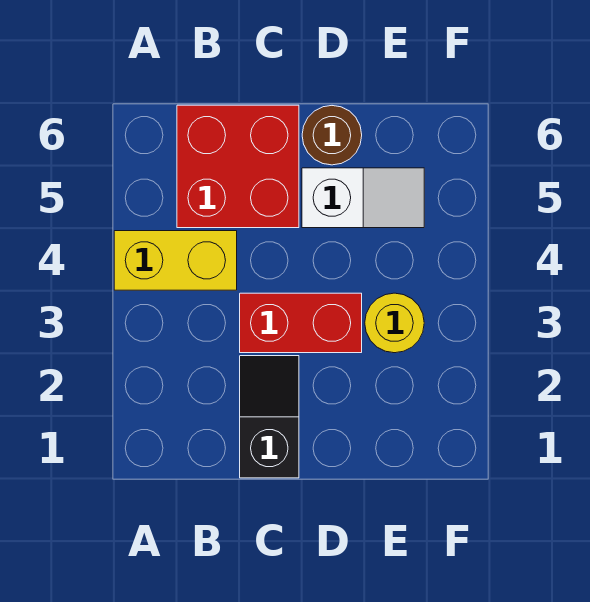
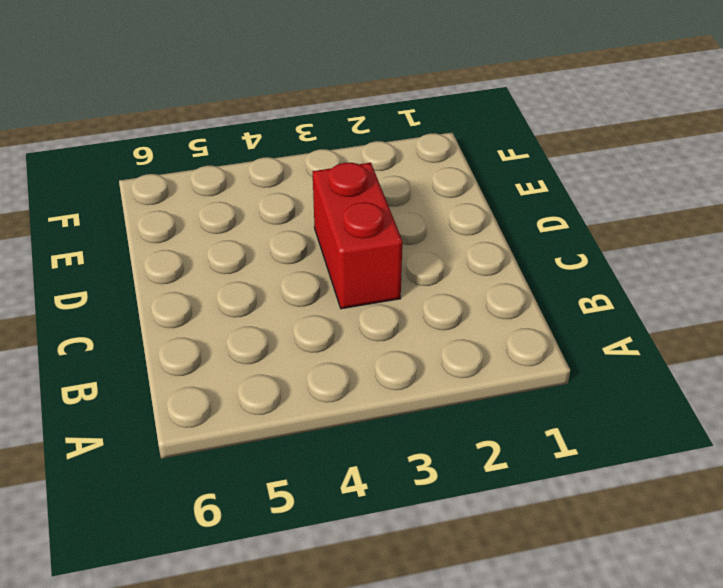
none -> yellow brick A4:B4 level 1
none -> red brick B5:C6 level 1

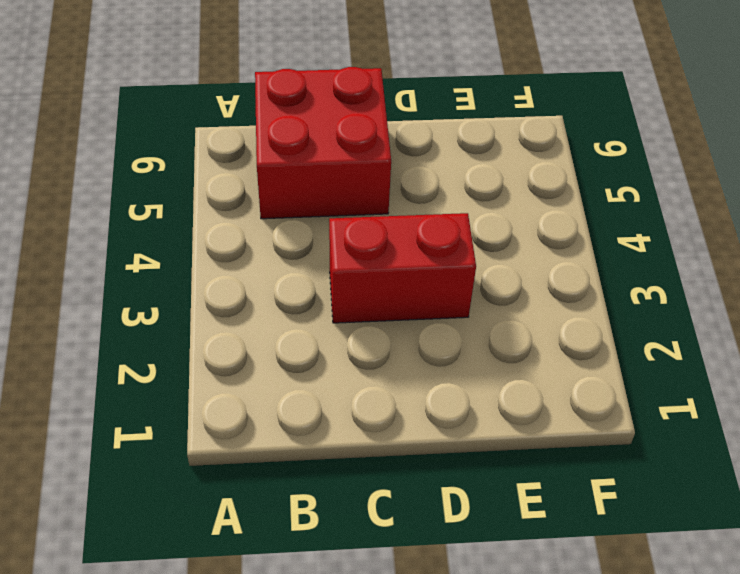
none -> yellow brick A4:B4 level 1
none -> black slope C1:C2 level 1 top 1

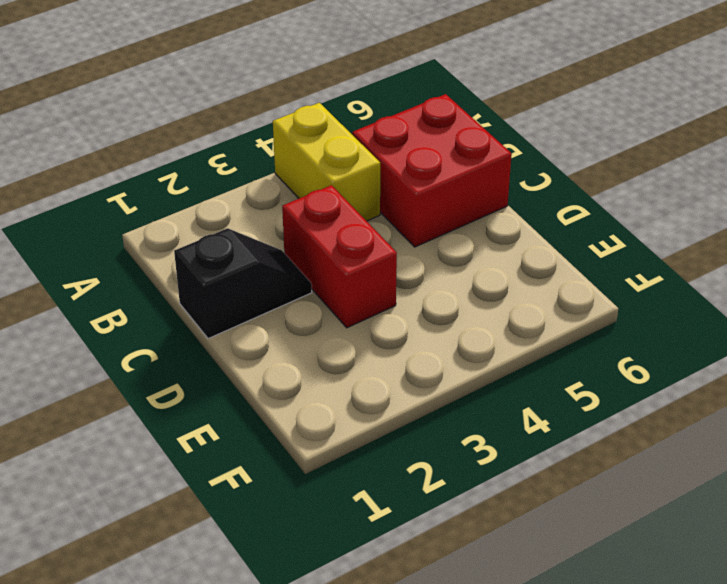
none -> white slope D5:E5 level 1 top D
none -> brown round brick D6 level 1

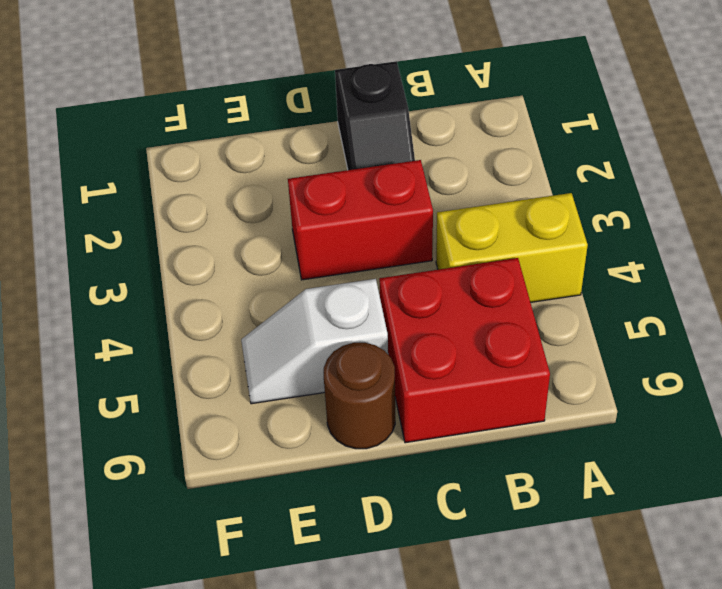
none -> yellow round brick E3 level 1

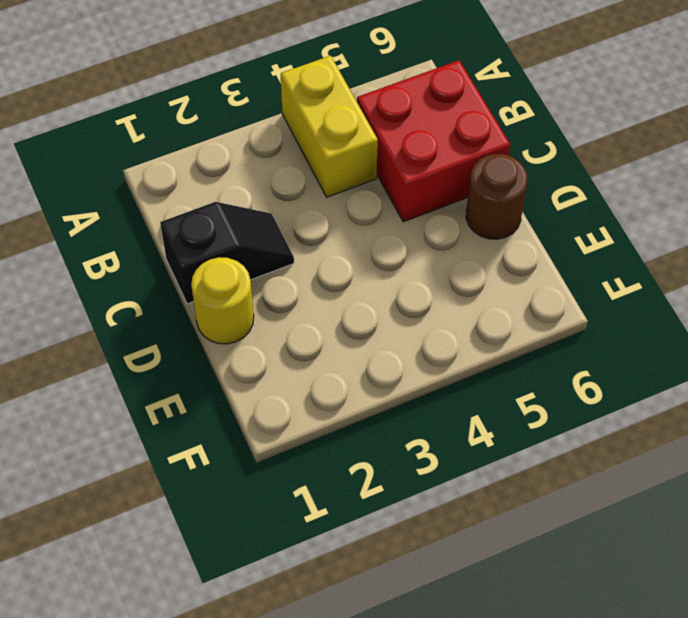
yellow round brick D1 level 1 -> yellow round brick E3 level 1
none -> red brick C3:D3 level 1
none -> white slope D5:E5 level 1 top D

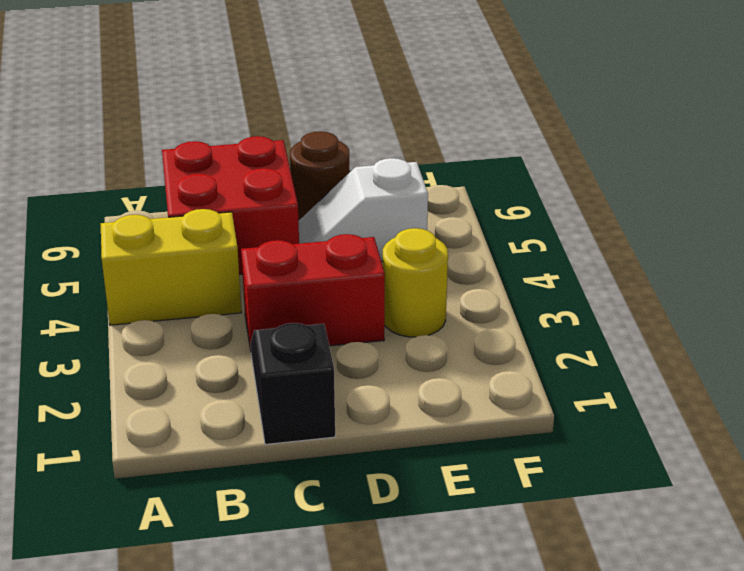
white slope D5:E5 level 1 top E -> white slope D5:E5 level 1 top D

